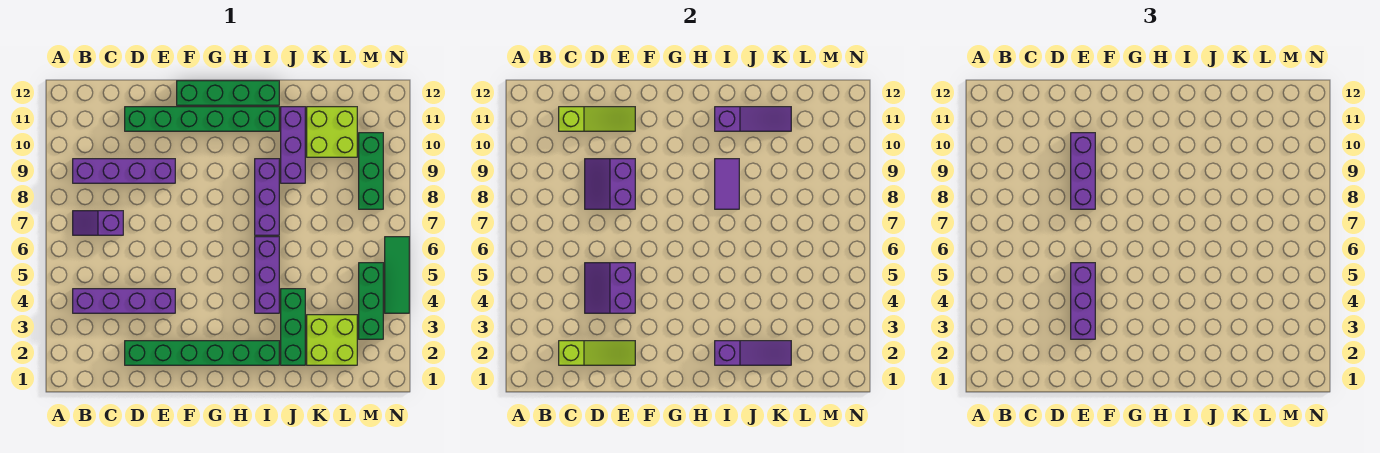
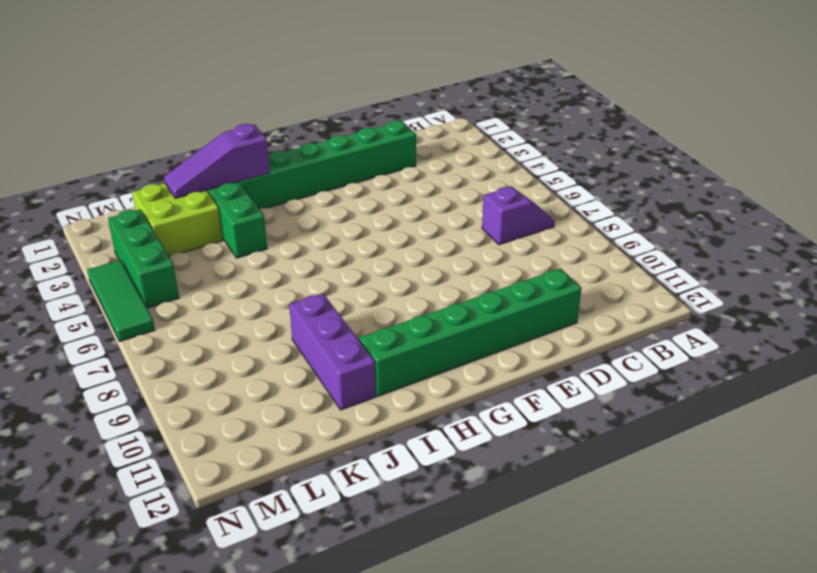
none -> purple brick B4:E4 level 1
none -> purple brick B9:E9 level 1
none -> green brick F12:I12 level 1

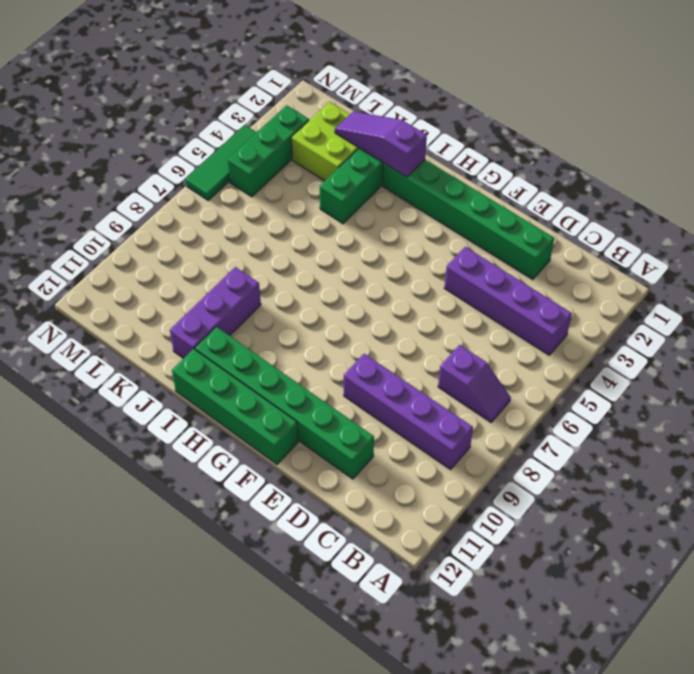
none -> purple brick I4:I6 level 1
none -> purple brick I7:I9 level 1
none -> lime brick K10:L11 level 1

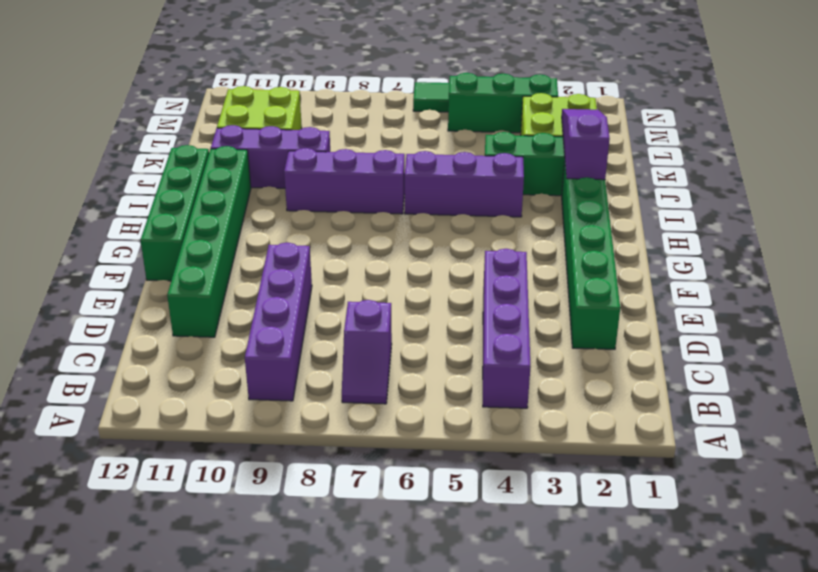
none -> green brick M8:M10 level 1
none -> lime slope C2:E2 level 2 top C
none -> lime slope C11:E11 level 2 top C

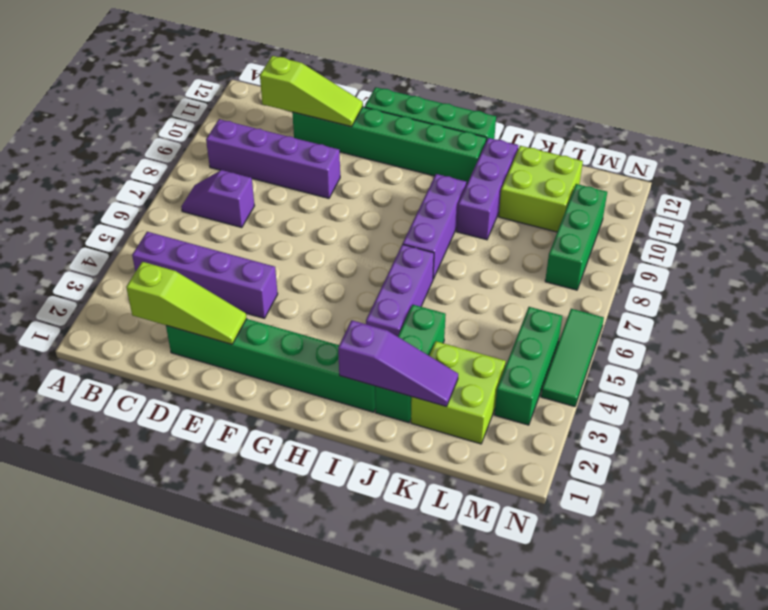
none -> purple slope D4:E5 level 2 top E
none -> purple slope D8:E9 level 2 top E
none -> purple tile I8:I9 level 2

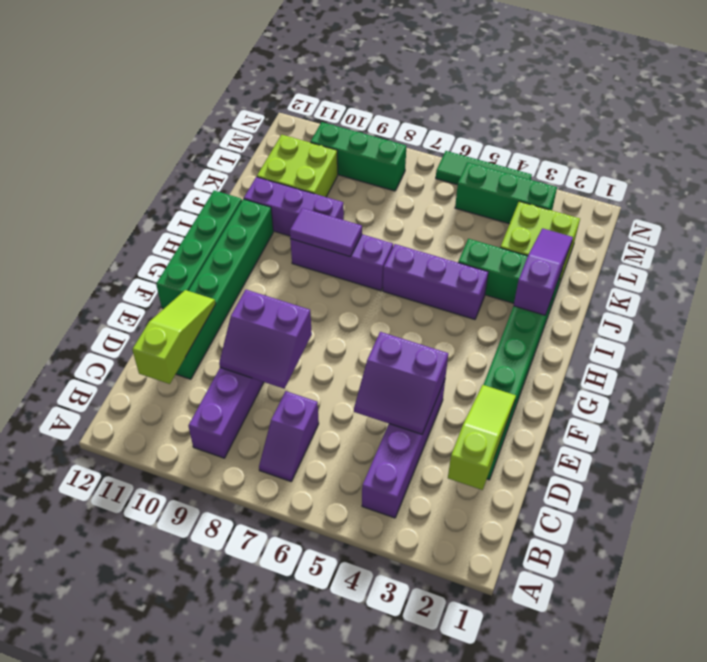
none -> purple slope I11:K11 level 2 top I
none -> purple brick E3:E5 level 3
none -> purple brick E8:E10 level 3

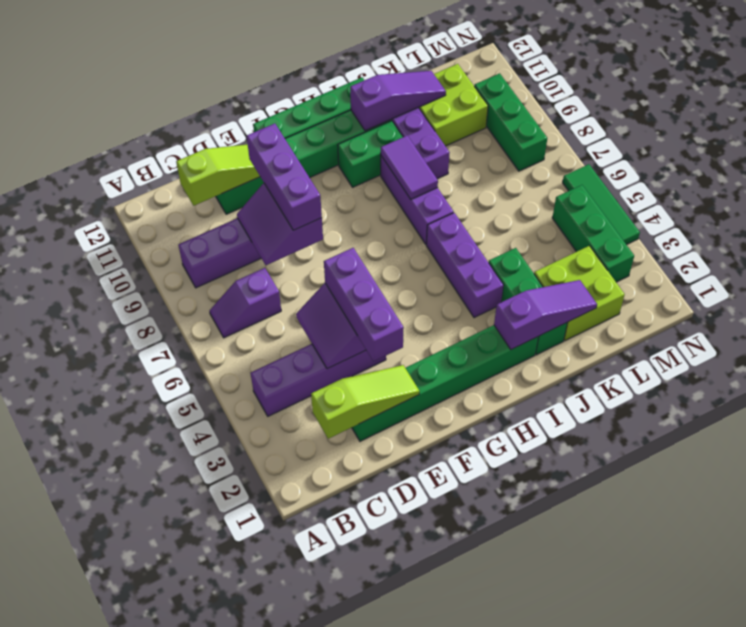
green brick H10:I10 level 1 -> none

